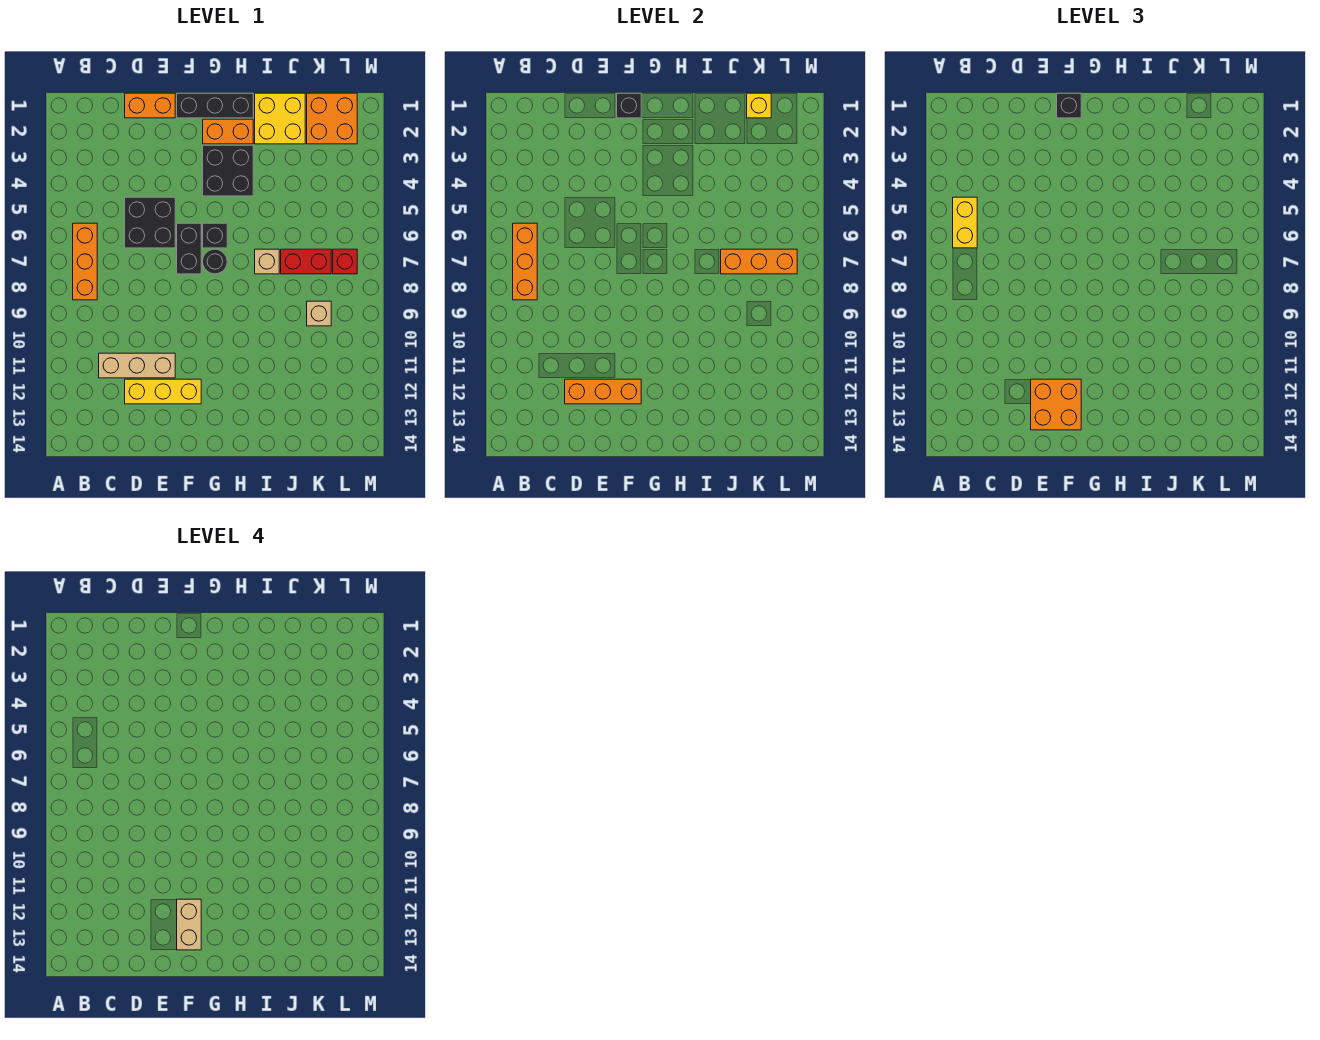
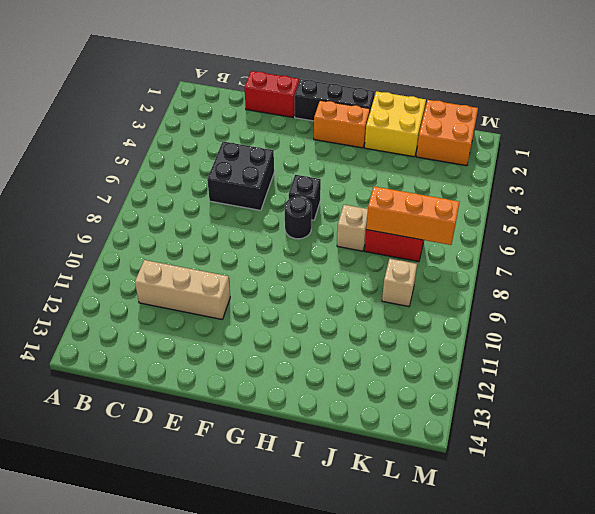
red brick D1:E1 level 1 -> orange brick D1:E1 level 1
none -> orange brick B6:B8 level 1
none -> yellow brick D12:F12 level 1
none -> black brick F6:F7 level 1

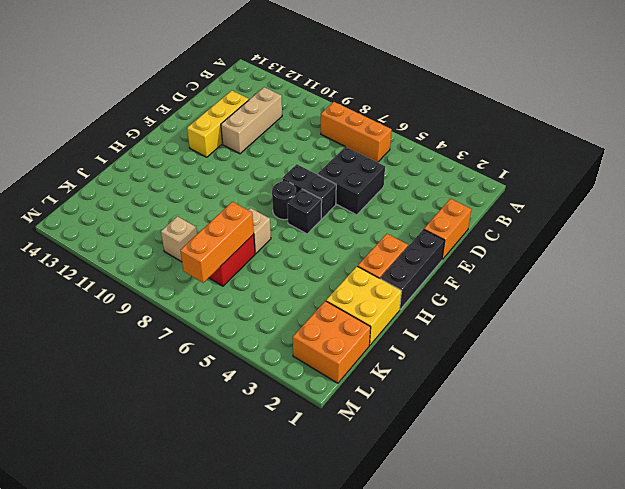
none -> black brick G3:H4 level 1
none -> red brick L7 level 1
none -> orange brick B6:B8 level 2

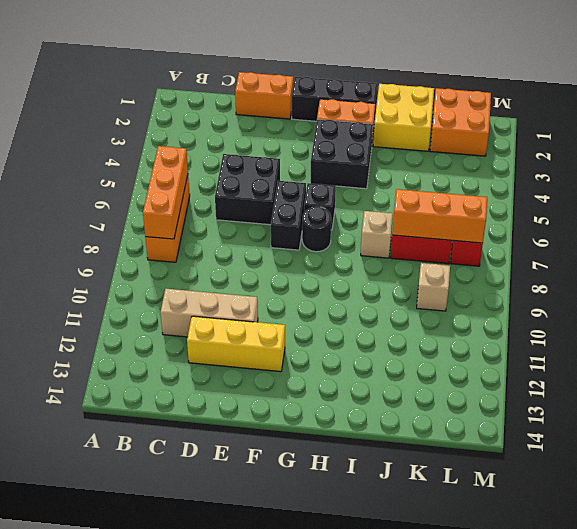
none -> orange brick D12:F12 level 2
none -> black brick F1 level 2
none -> yellow brick K1 level 2

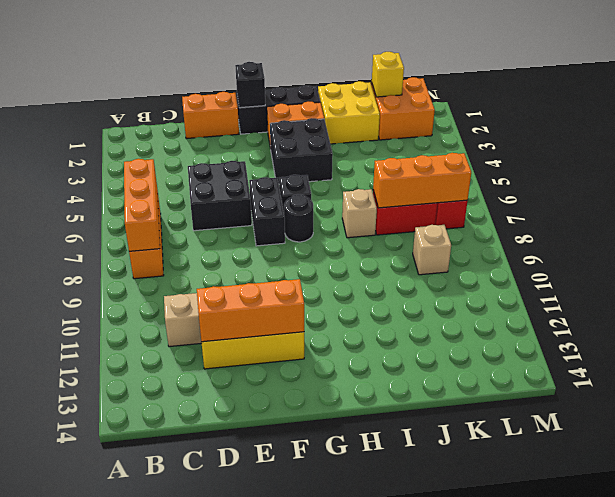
none -> yellow brick B5:B6 level 3
none -> orange brick E12:F13 level 3
none -> black brick F1 level 3

